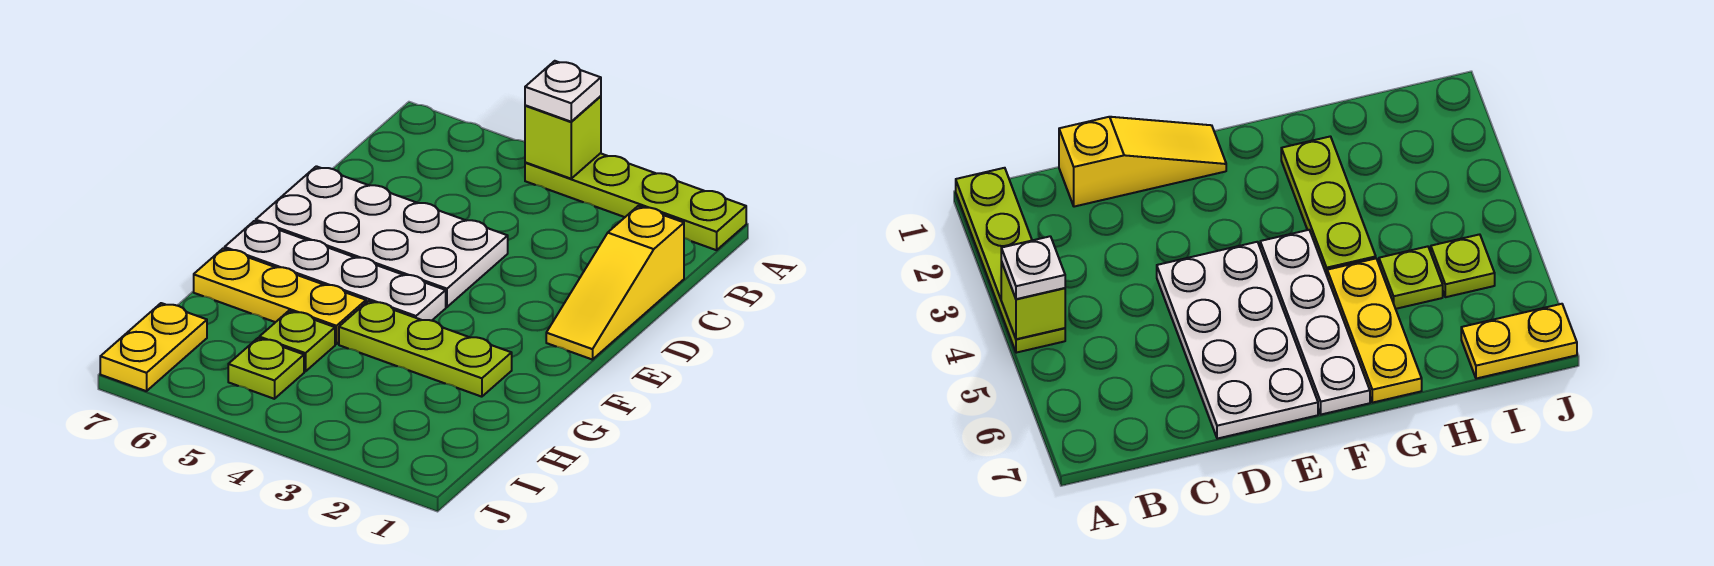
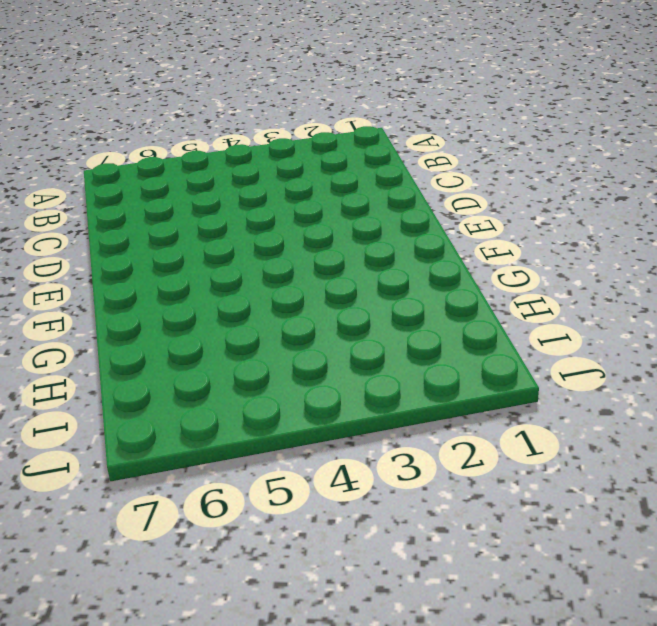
none -> lime plate A1:A4 level 1
none -> yellow slope C1:E1 level 1 top C

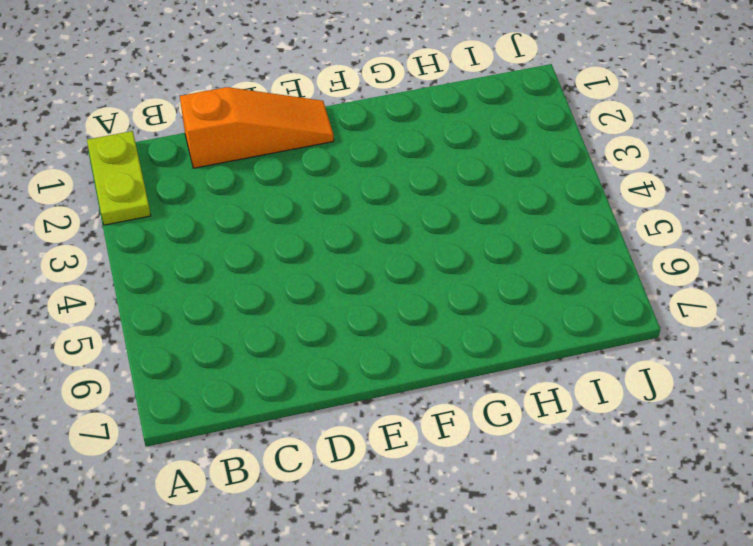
lime plate A1:A2 level 1 -> lime plate A1:A4 level 1
orange slope C1:E1 level 1 top C -> yellow slope C1:E1 level 1 top C
none -> white plate D4:E7 level 1
none -> white plate F4:F7 level 1

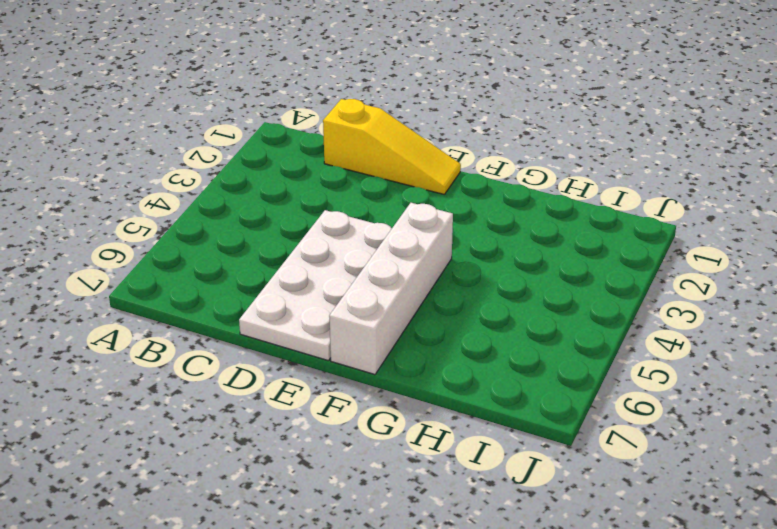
white brick F4:F7 level 1 -> white plate F4:F7 level 1
none -> lime plate A1:A4 level 1
none -> lime plate G2:G4 level 1

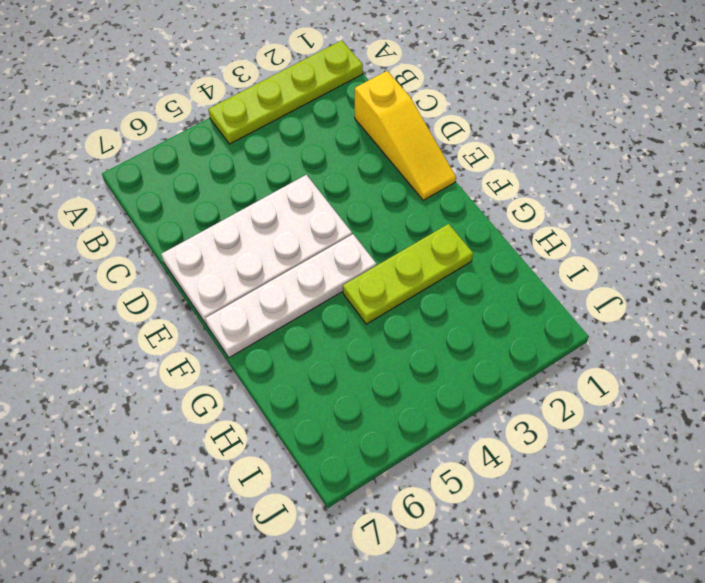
none -> yellow plate G5:G7 level 1
none -> lime plate H5 level 1

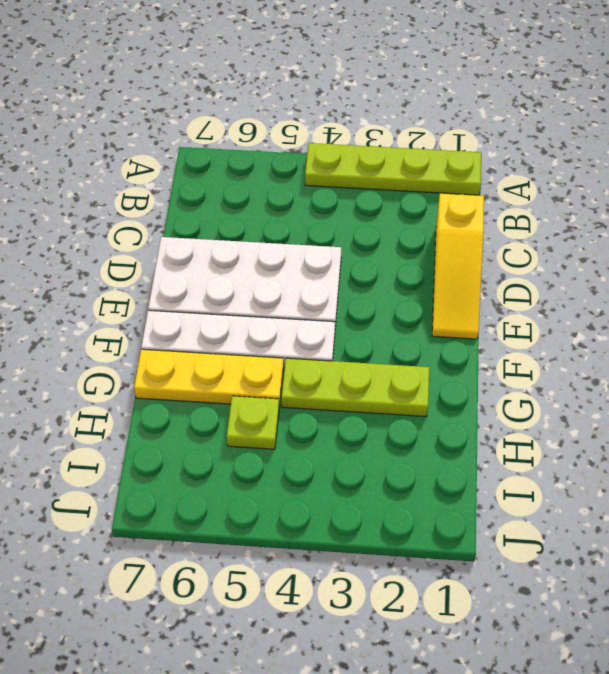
none -> lime plate I5 level 1
none -> yellow plate I7:J7 level 1

